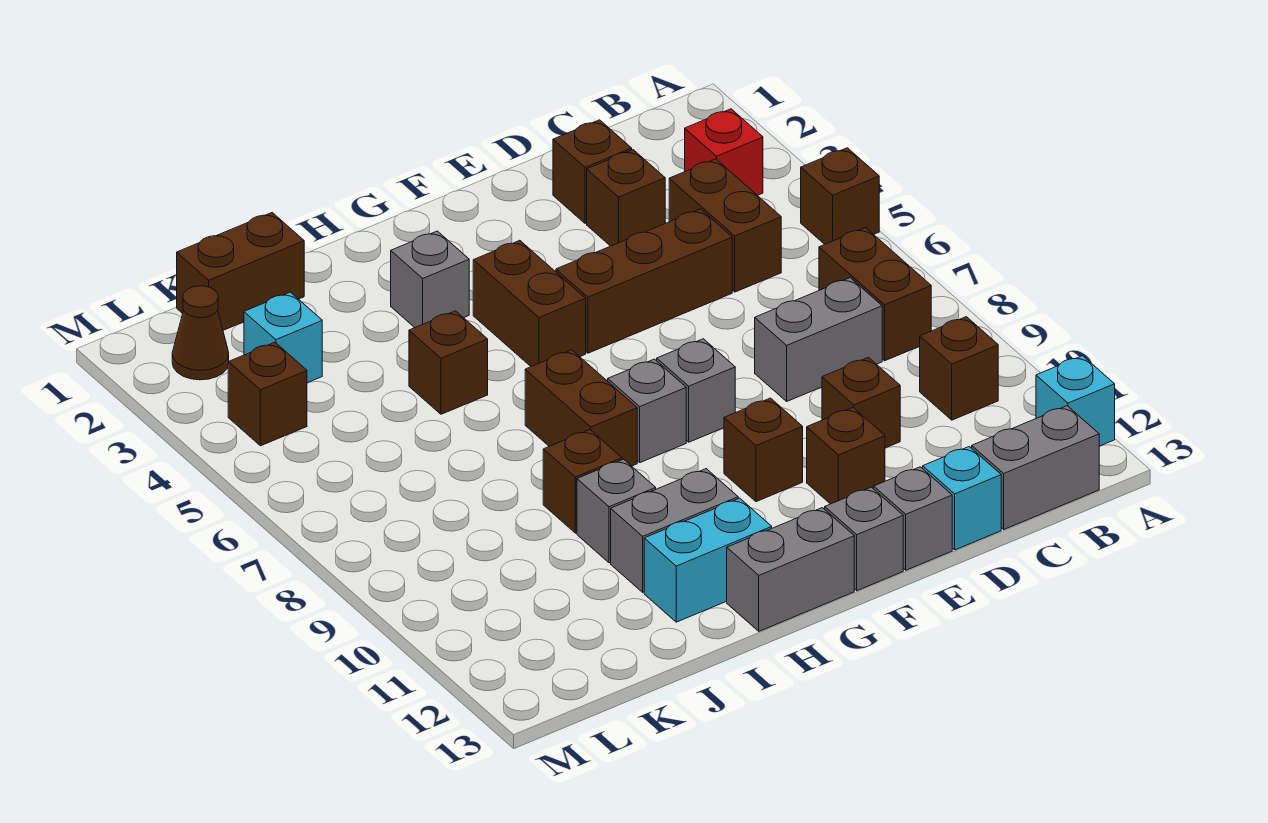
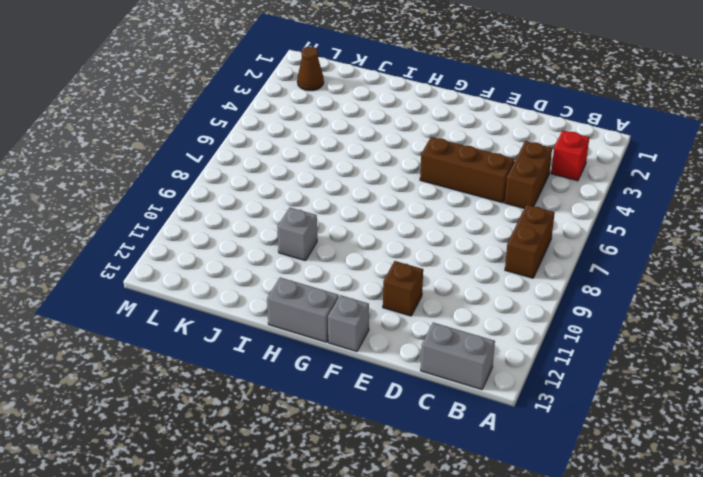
none -> brown brick A5 level 1
none -> cyan brick A12 level 1
none -> brown brick B10 level 1
none -> grey brick C8:D8 level 1

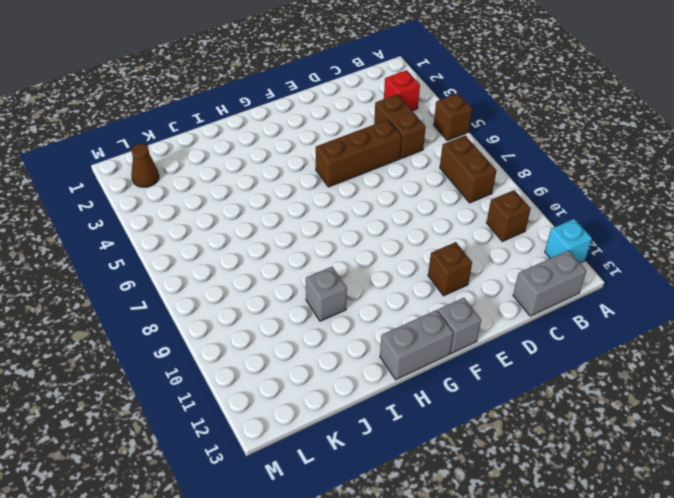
none -> grey brick C8:D8 level 1
none -> brown brick D2 level 1
none -> brown brick D3 level 1
none -> brown brick D10 level 1

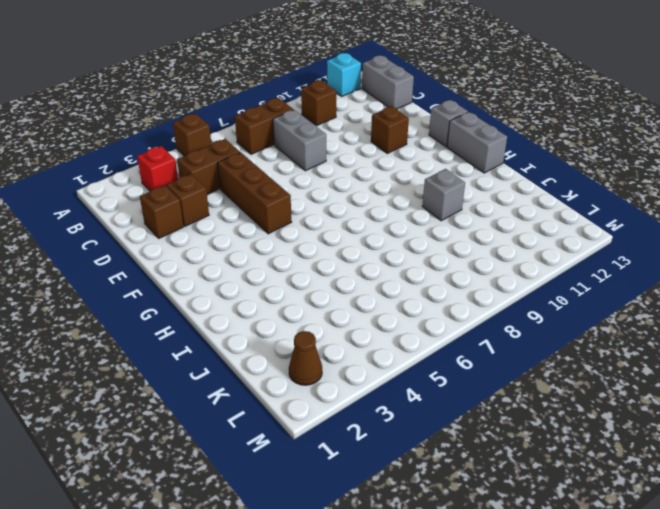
none -> brown brick D10 level 1
none -> cyan brick D13 level 1
none -> grey brick E13 level 1
none -> grey brick F8 level 1

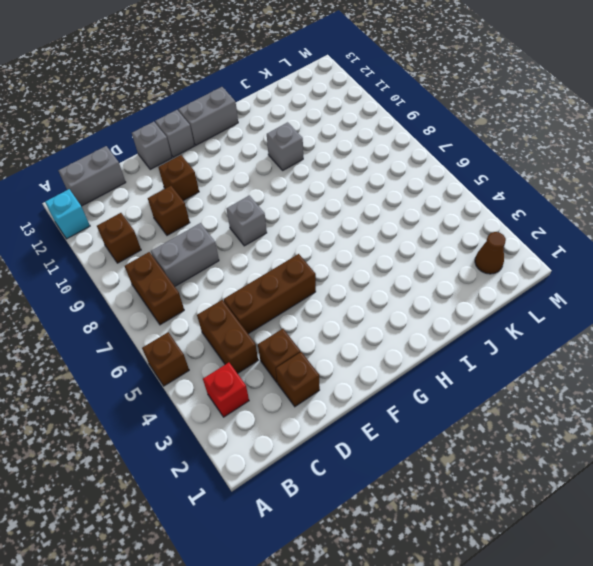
none -> cyan brick D13 level 1
none -> brown brick F10 level 1
none -> brown brick G4:G5 level 1
none -> grey brick G8 level 1

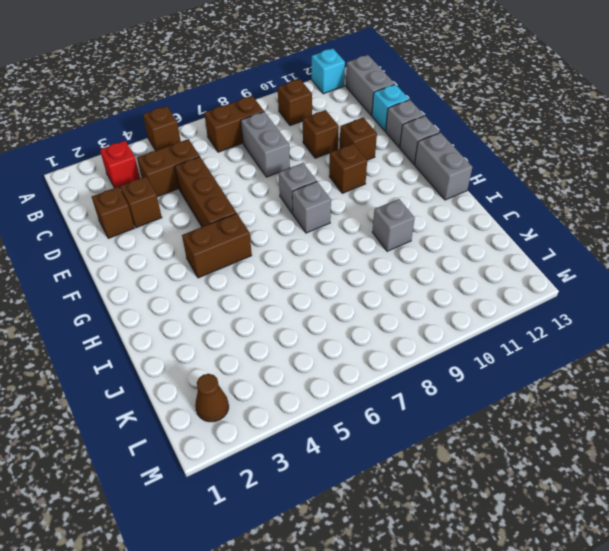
none -> grey brick H3 level 1
none -> brown brick H7:H8 level 1
none -> grey brick H11:I11 level 1
none -> cyan brick H12:I12 level 1

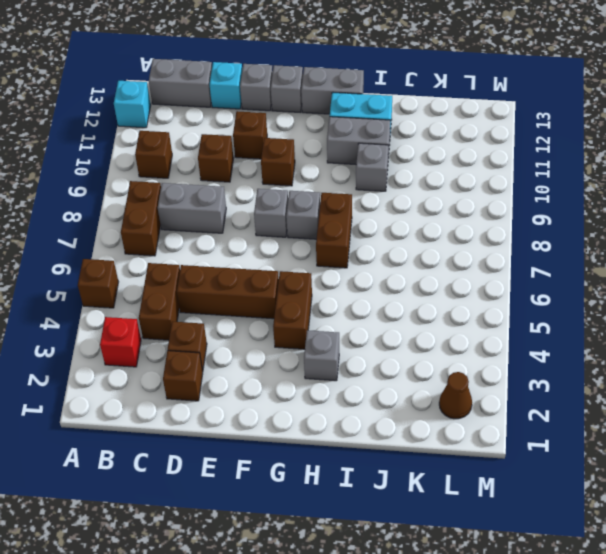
none -> brown brick I5 level 1
none -> brown brick I9 level 1
none -> brown brick J1:K1 level 1
none -> cyan brick K3 level 1

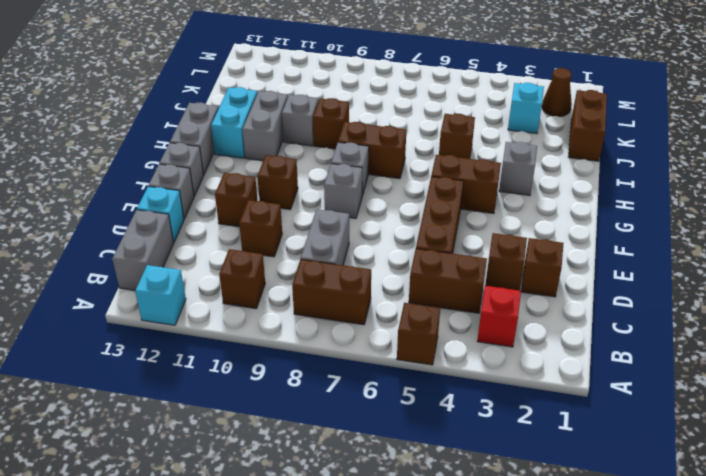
none -> brown brick L4 level 1

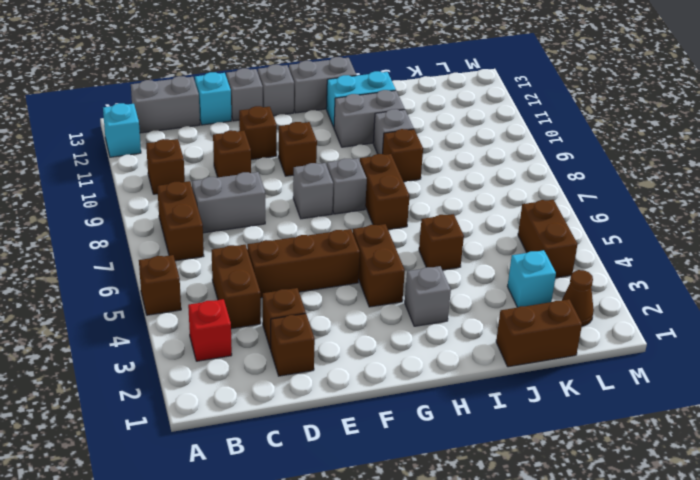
brown brick L4:L5 level 1 -> brown brick L4 level 1

